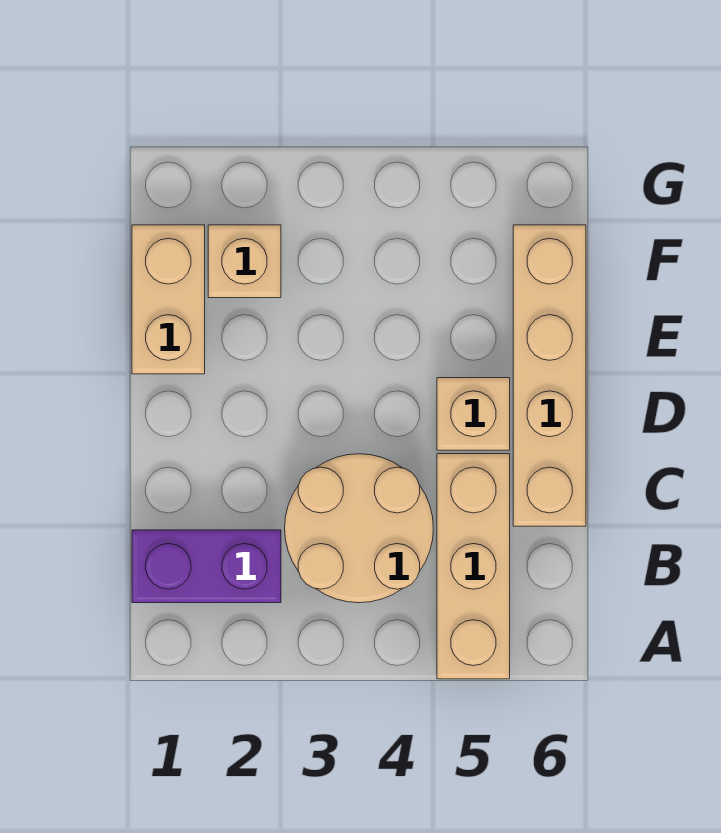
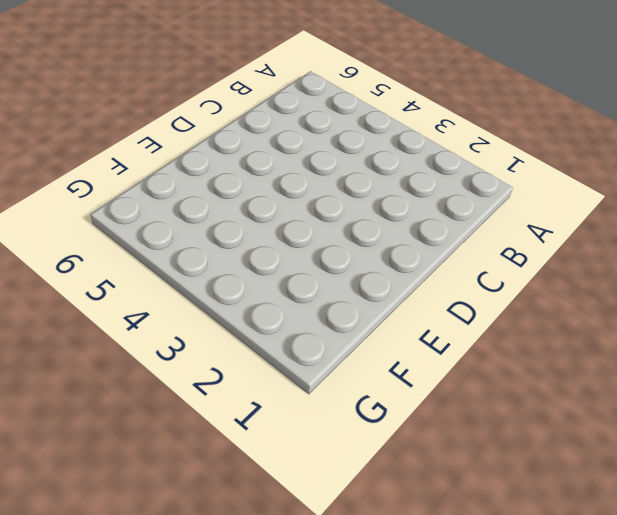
none -> tan brick A5:C5 level 1
none -> purple brick B1:B2 level 1

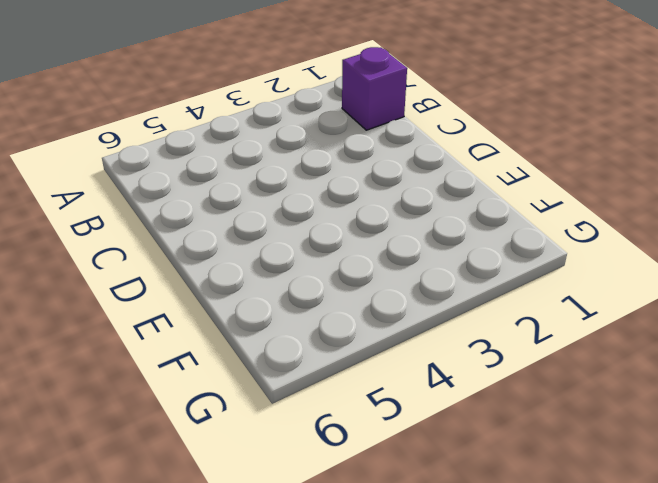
purple brick B1 level 1 -> purple brick B1:B2 level 1
none -> tan brick A5:C5 level 1
none -> tan round brick B3:C4 level 1

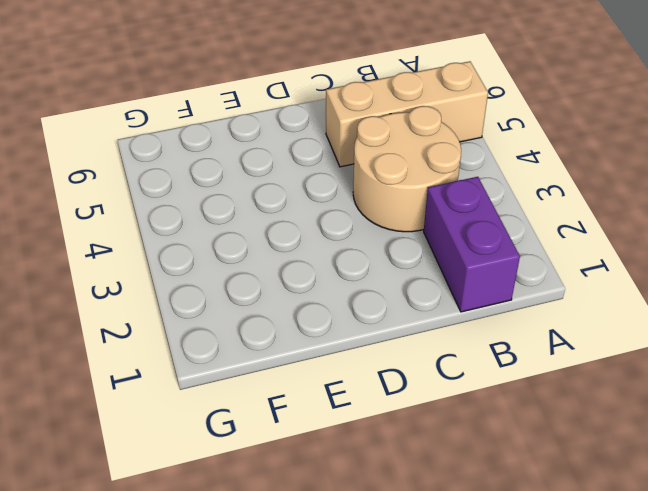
none -> tan brick C6:F6 level 1
none -> tan brick D5 level 1

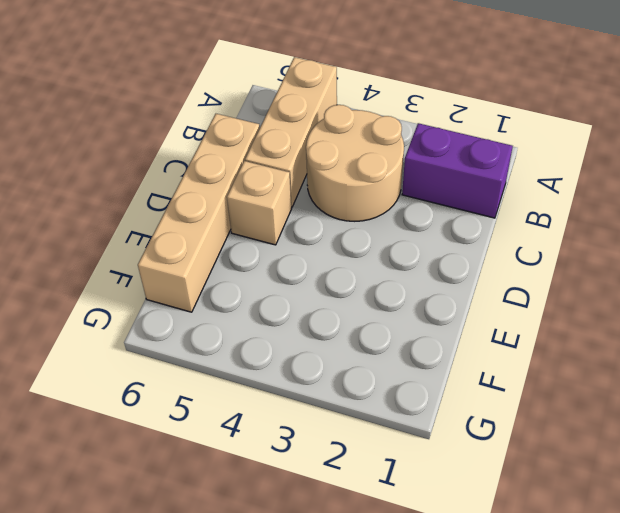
none -> tan brick E1:F1 level 1
none -> tan brick F2 level 1

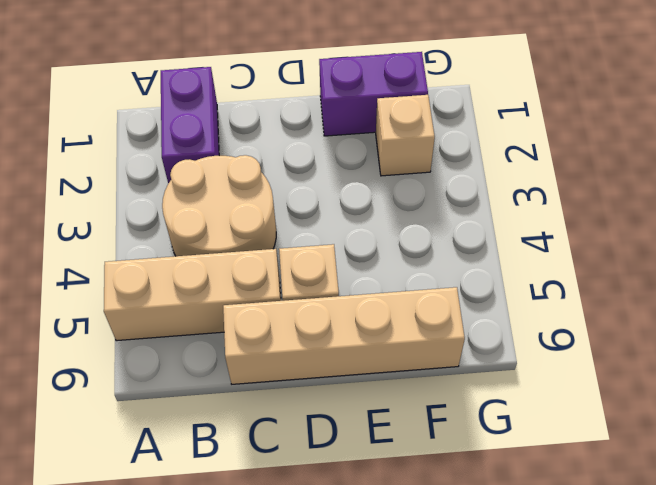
purple brick E1:F1 level 1 -> tan brick E1:F1 level 1

